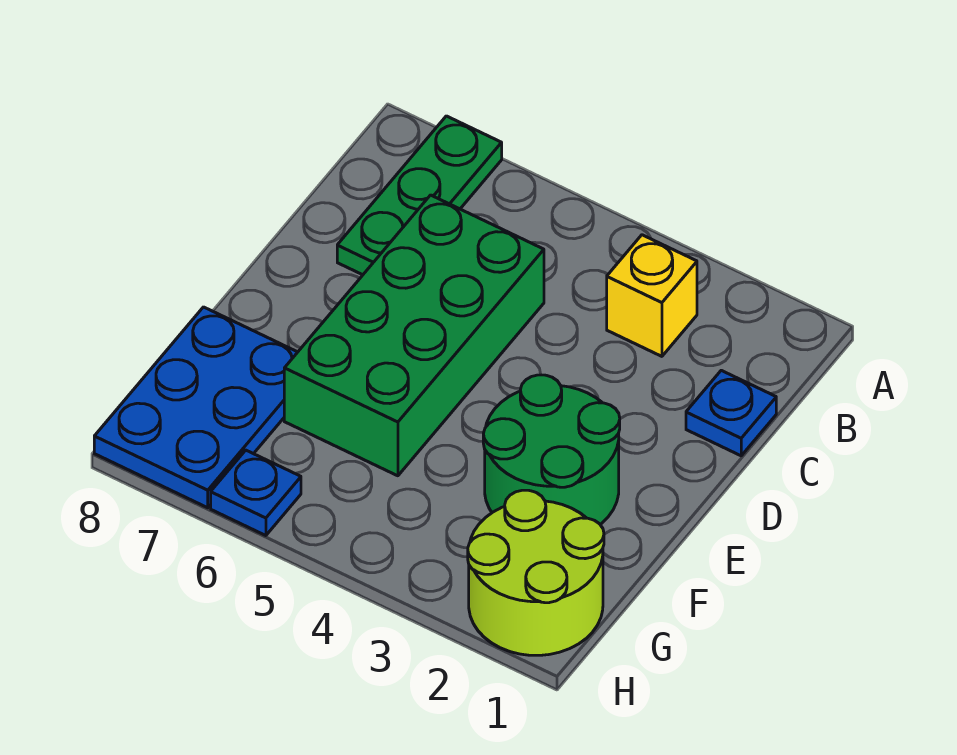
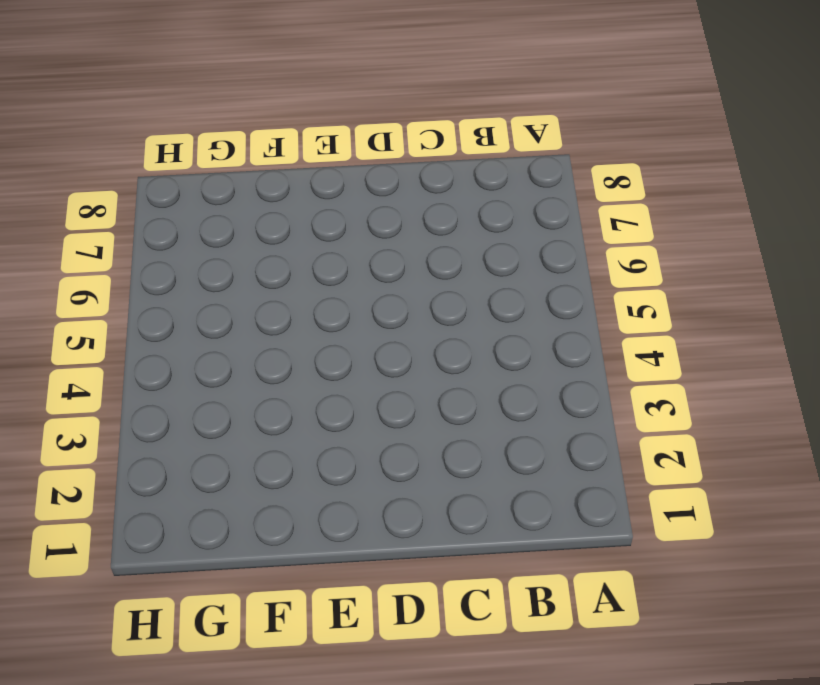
none -> green plate A7:C7 level 1
none -> yellow brick B3 level 1

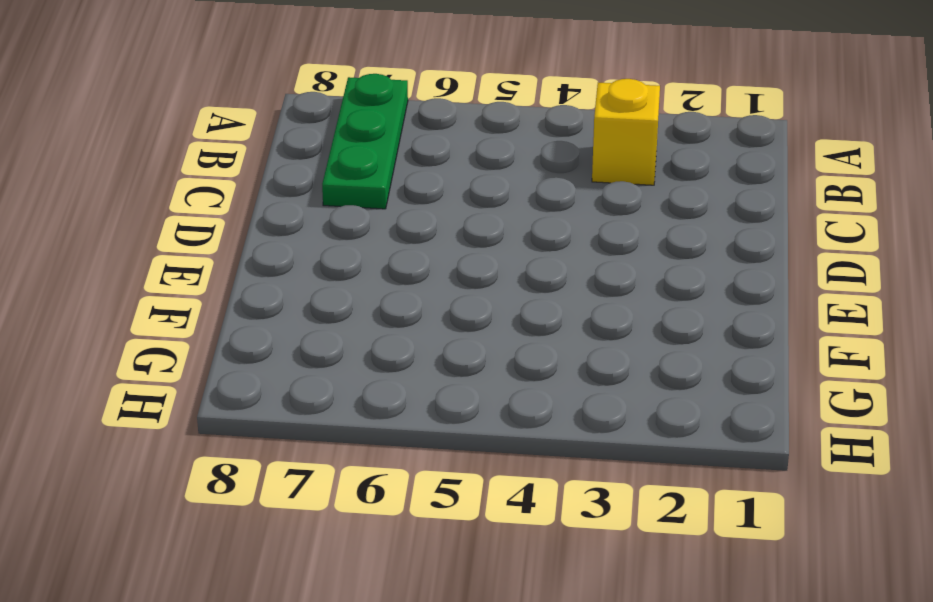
none -> blue plate C1 level 1
none -> green brick C5:F6 level 1

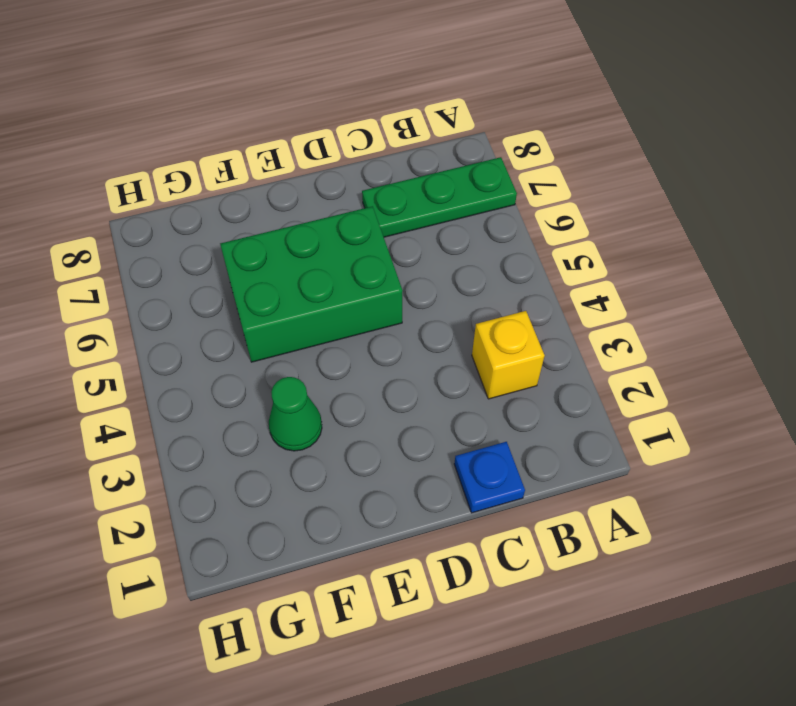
green brick D5:F6 level 1 -> green brick C5:F6 level 1
green cone F3 level 1 -> green round brick E2:F3 level 1
none -> blue plate F7:H8 level 1
none -> lime round brick G1:H2 level 1

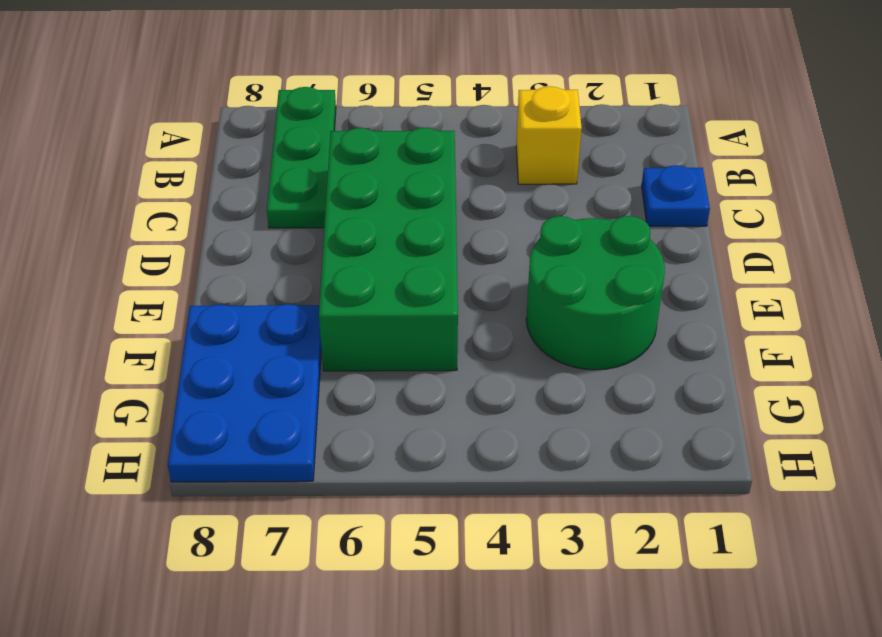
none -> lime round brick G1:H2 level 1
none -> blue plate H6 level 1

